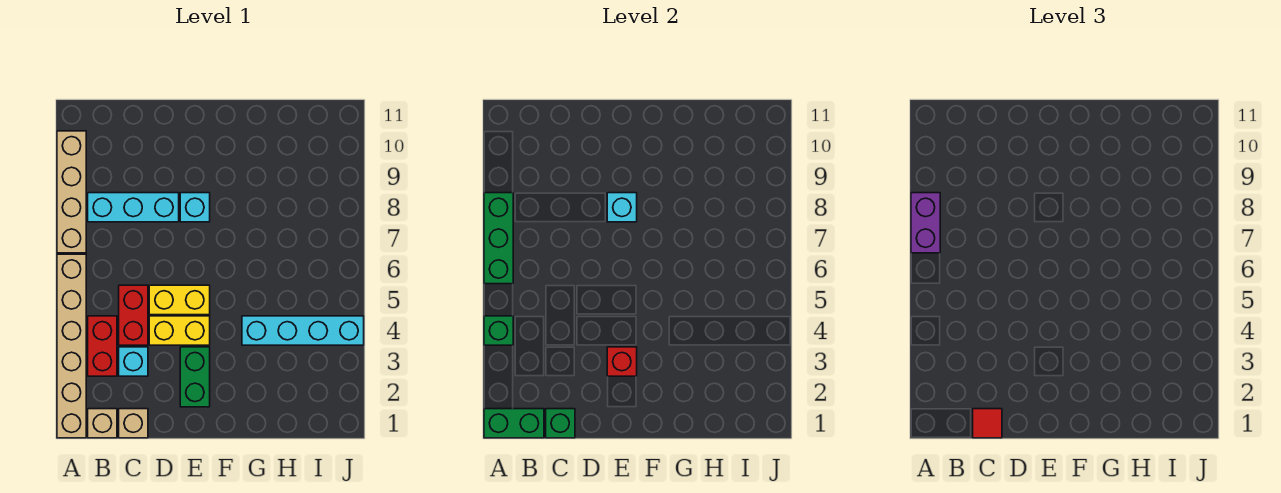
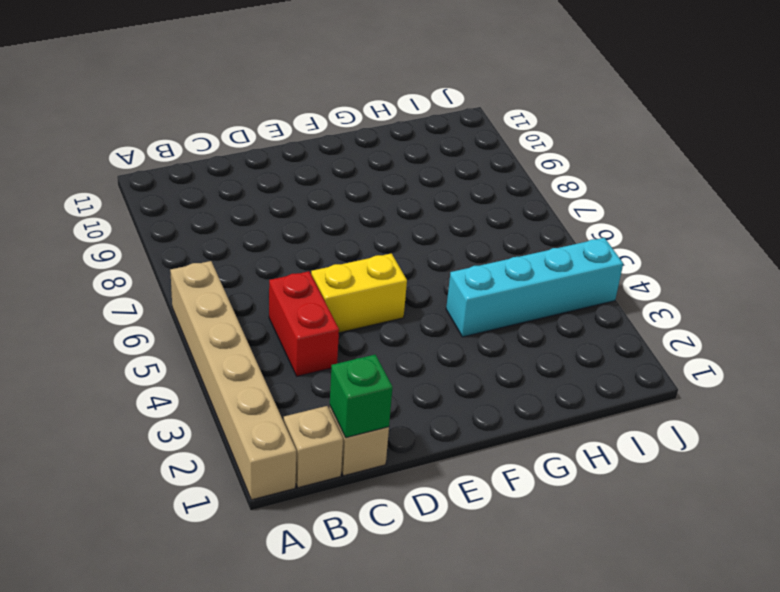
none -> tan brick A7:A10 level 1
none -> red brick B3:B4 level 1
none -> cyan brick B8:D8 level 1

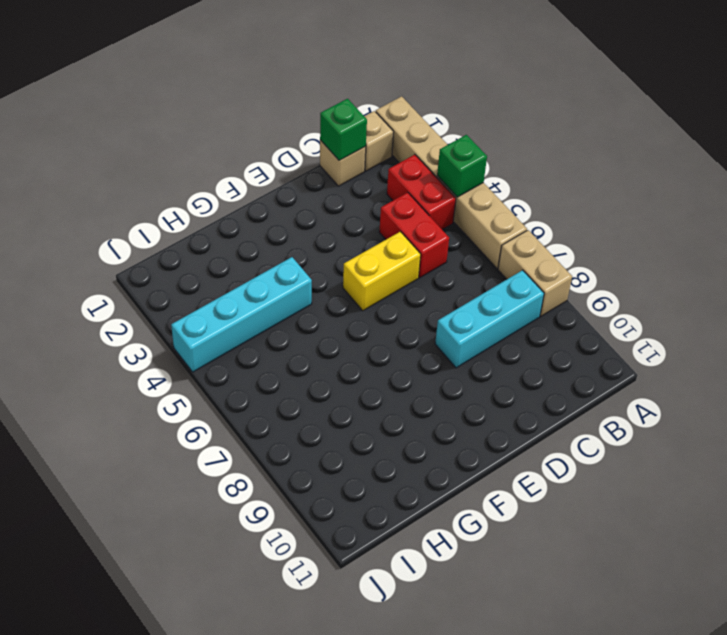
tan brick A7:A8 level 1 -> tan brick A7:A10 level 1
none -> cyan brick C3 level 1
none -> yellow brick D4:E4 level 1
none -> green brick E2:E3 level 1

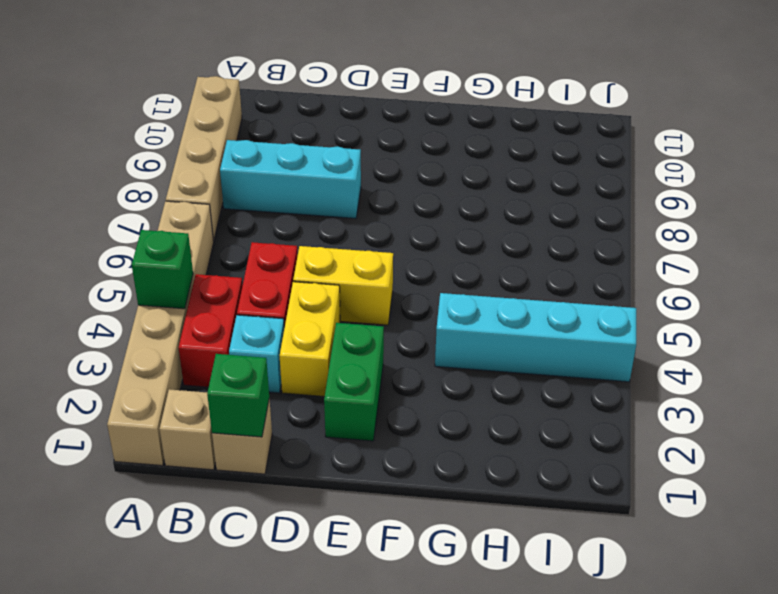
yellow brick D3:D4 level 1 -> yellow brick D4:E4 level 1
none -> cyan brick E8 level 1
none -> green brick A1:B1 level 2
none -> green brick A6:A8 level 2

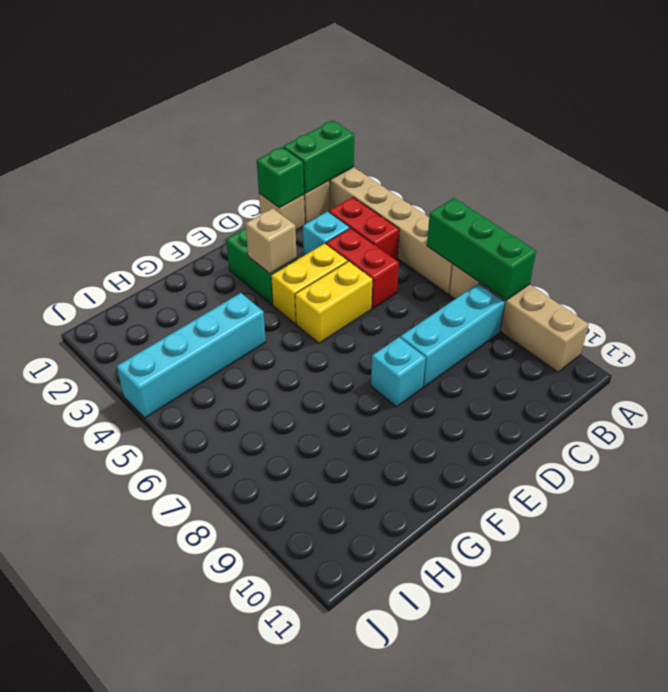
tan brick E3 level 2 -> red brick E3 level 2
none -> green brick A4 level 2
none -> cyan brick E8 level 2
none -> purple brick A7:A8 level 3

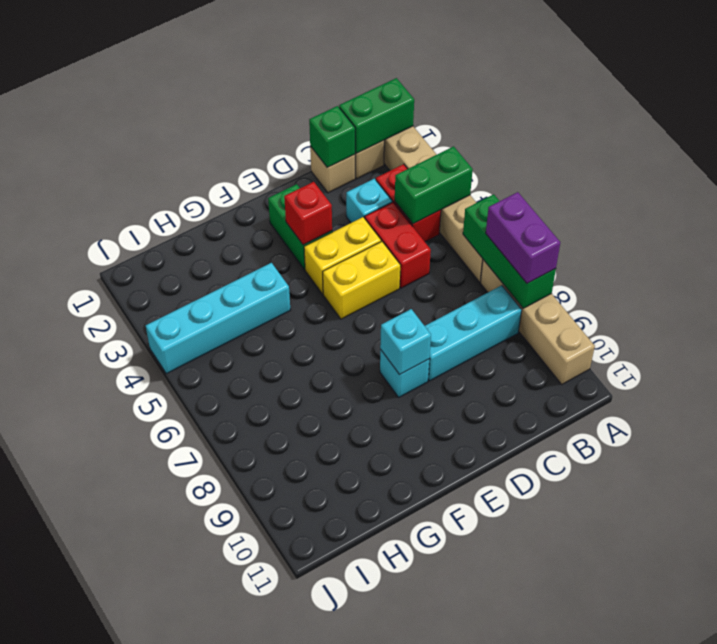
green brick A4:B4 level 2 -> green brick A4 level 2
none -> red tile C1 level 3

